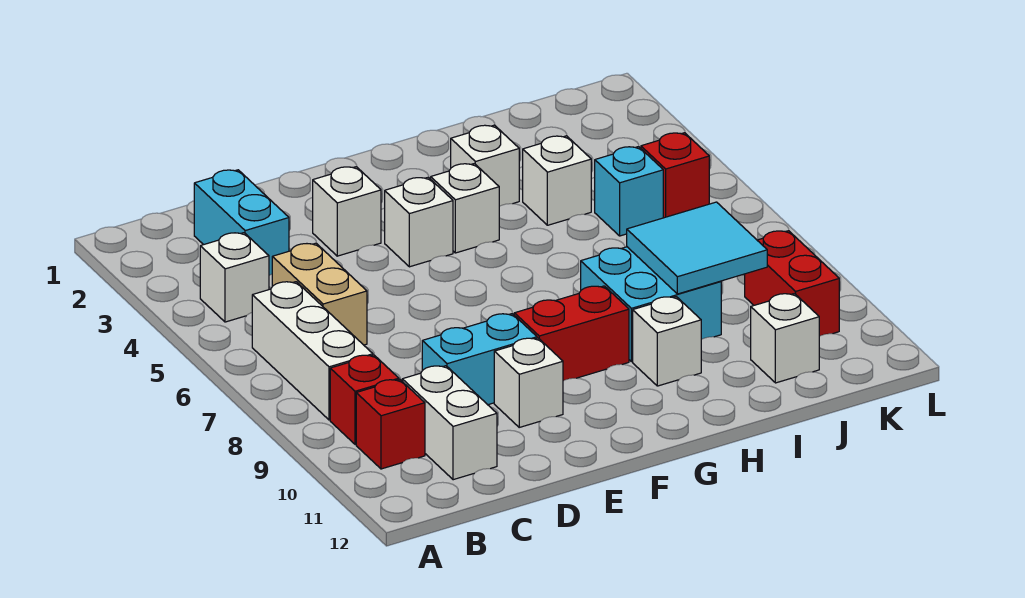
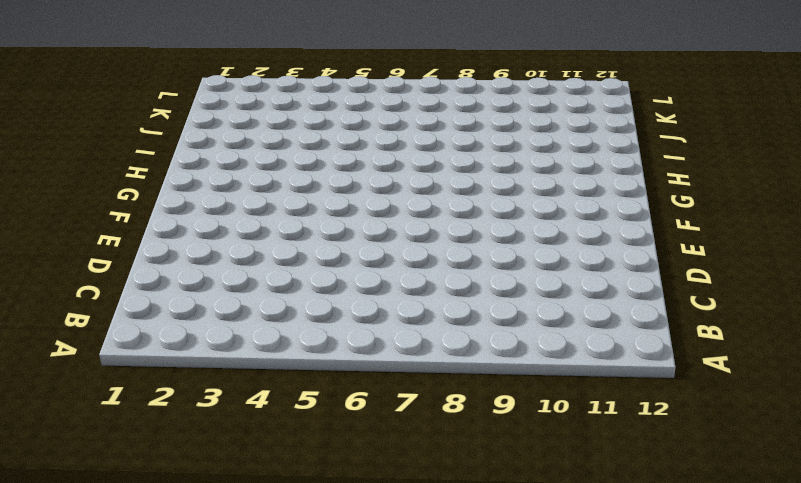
none -> white brick B4 level 1
none -> white brick B6:B8 level 1
none -> red brick B9 level 1

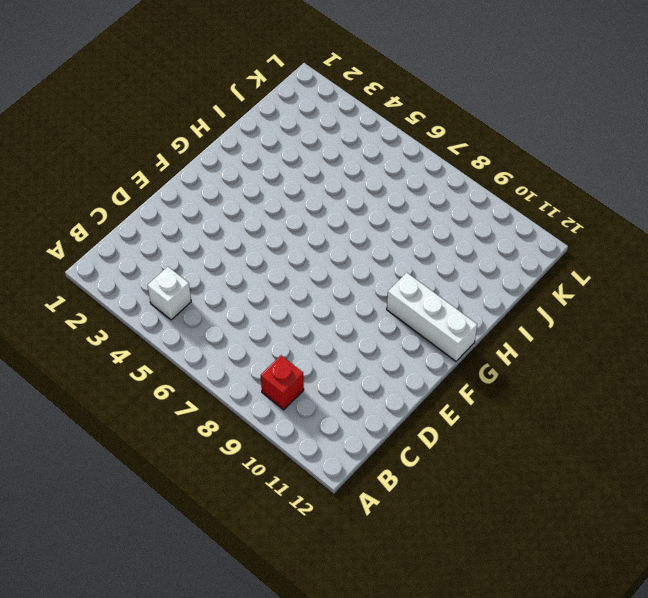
white brick G10:G12 level 1 -> white brick B6:B8 level 1
none -> red brick B10 level 1
none -> cyan brick C2:C3 level 1
none -> tan brick C5:C6 level 1

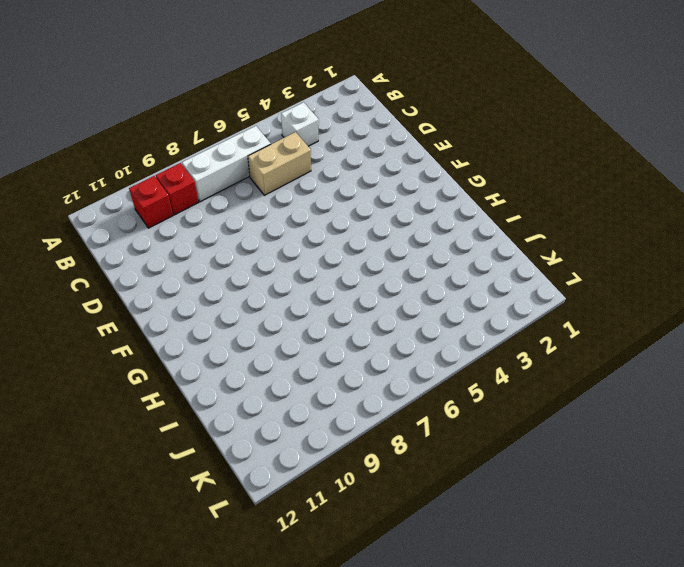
none -> cyan brick C2:C3 level 1
none -> white brick C10:C11 level 1
none -> cyan brick D9:E9 level 1

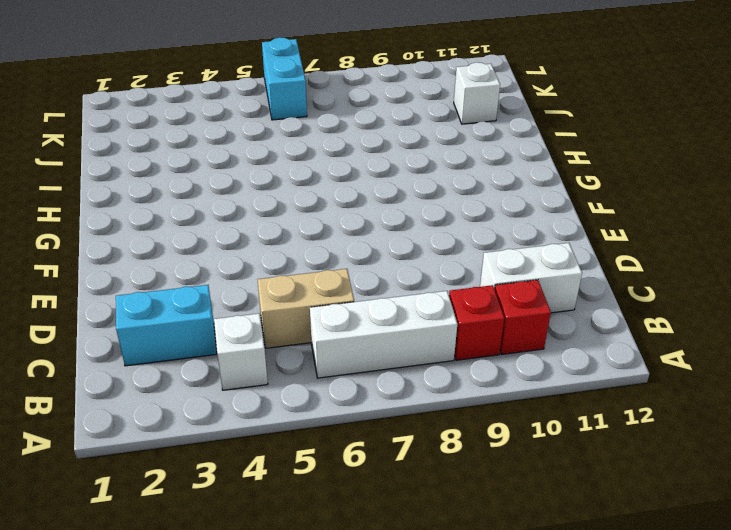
cyan brick K6:L6 level 1 -> cyan brick D9:E9 level 1
none -> white brick E3 level 1
none -> white brick E10 level 1
none -> white brick F4 level 1

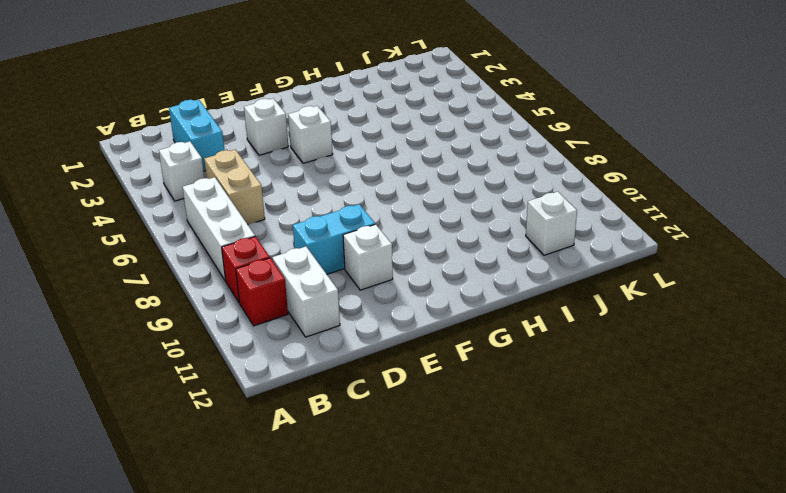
none -> red brick F9:G9 level 1
none -> white brick G4 level 1
none -> white brick H3 level 1

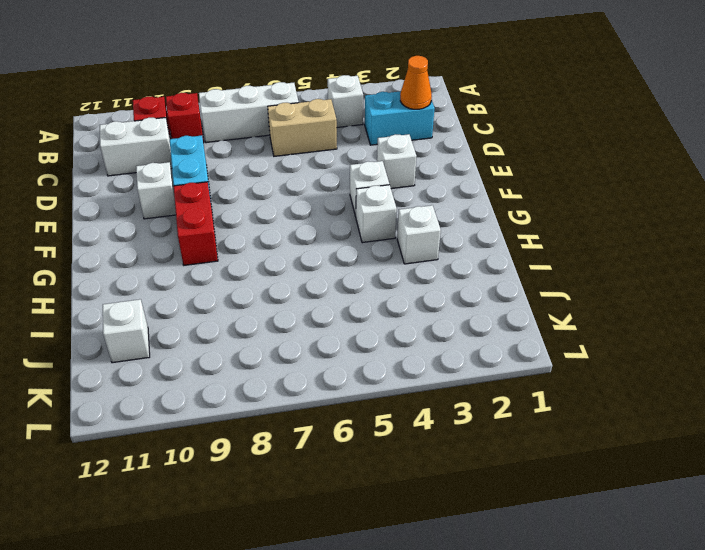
orange cone C2 level 2 -> none
none -> cyan brick H8:I9 level 1
none -> white brick H10 level 1
none -> white brick I4 level 1

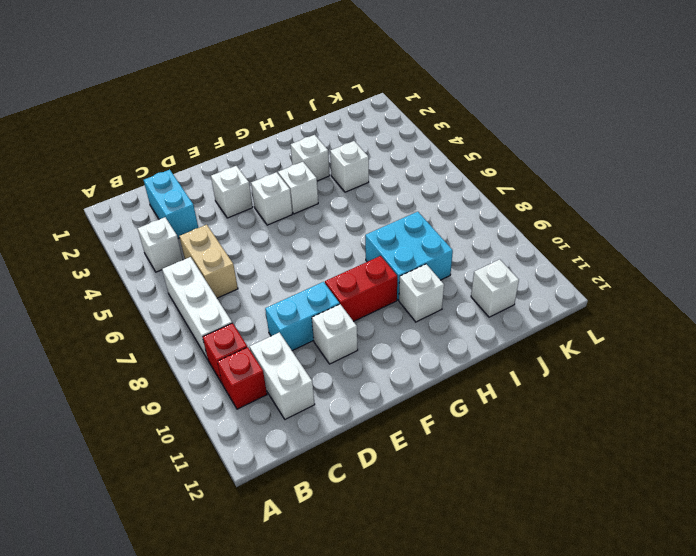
none -> cyan brick J5 level 1
none -> red brick K5 level 1
none -> red brick K9:K10 level 1

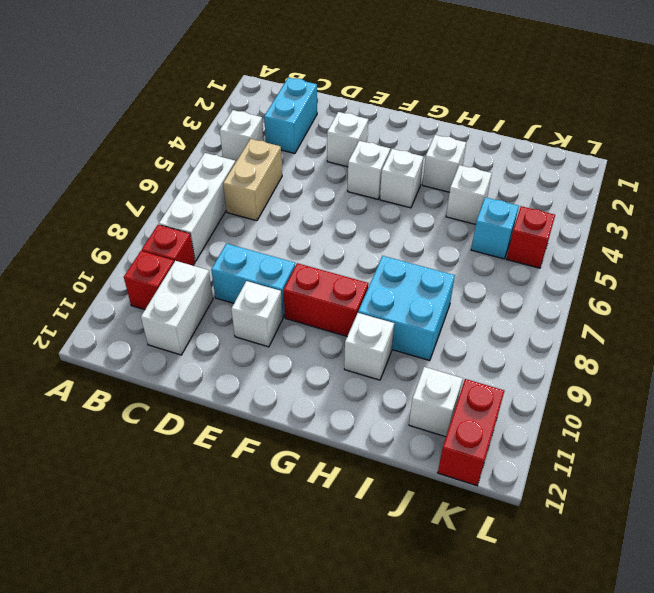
red brick K11:K12 level 1 -> red brick K9:K10 level 1
none -> cyan tile I8:J9 level 2

